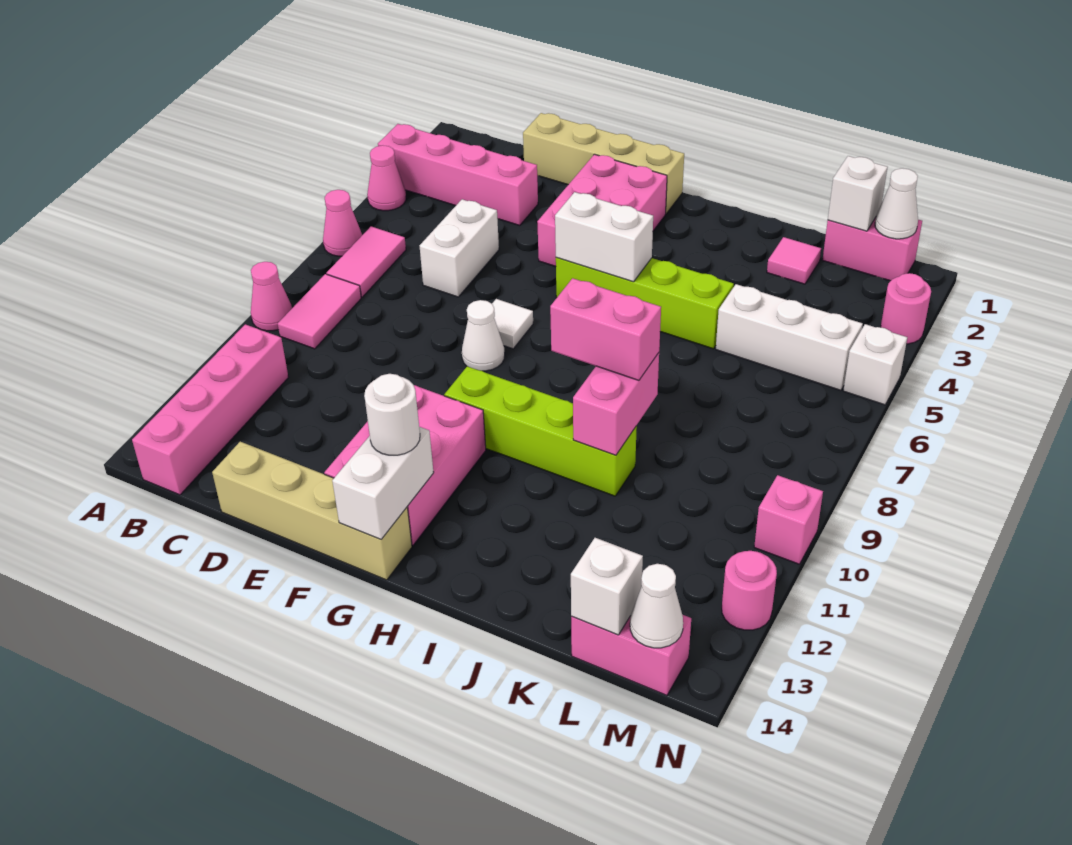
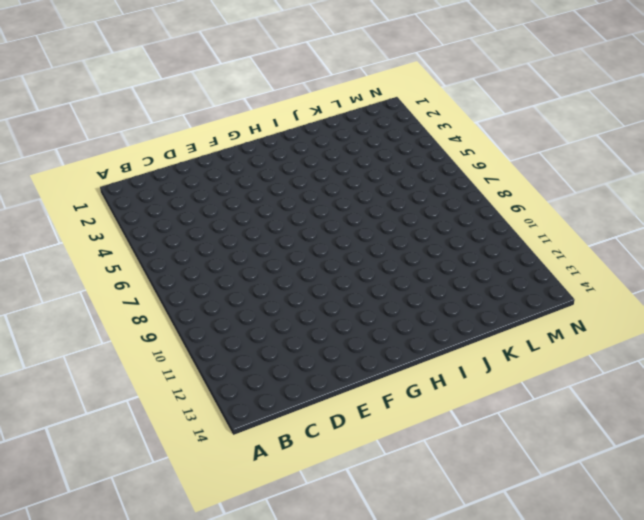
none -> pink brick A3:D3 level 1
none -> pink cone A4 level 1
none -> pink cone A6 level 1
none -> pink cone A9 level 1

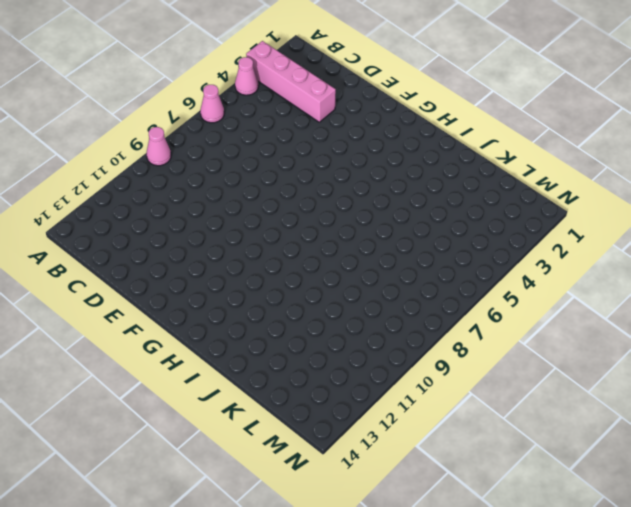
none -> pink tile B6:B7 level 1
none -> pink tile B8:B9 level 1
none -> pink brick B11:B14 level 1
none -> tan brick D1:G1 level 1

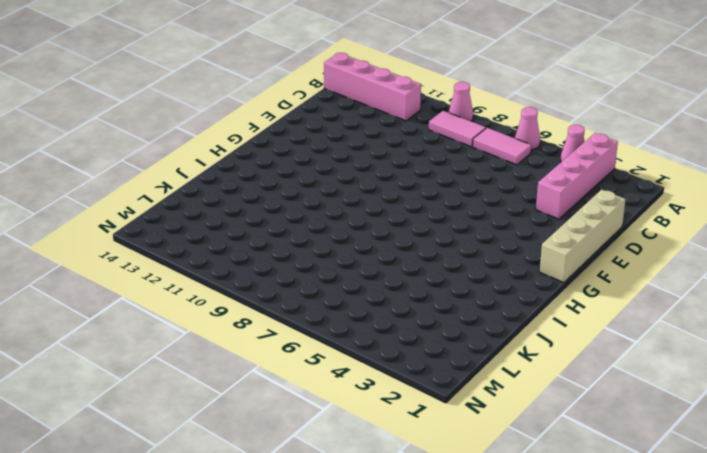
none -> white brick D5:D6 level 1
none -> tan brick D14:G14 level 1
none -> pink brick F2:G4 level 1
none -> white tile F7 level 1

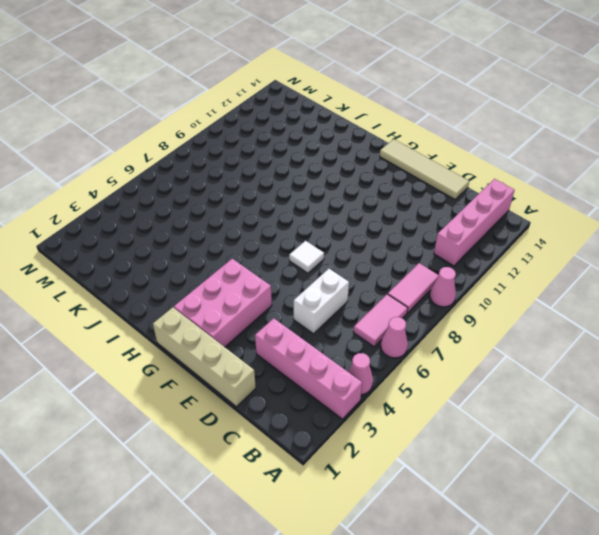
tan tile D14:G14 level 1 -> tan brick D14:G14 level 1
none -> white cone F8 level 1
none -> pink brick F11:G13 level 1
none -> lime brick G5:J5 level 1
none -> lime brick G10:J10 level 1

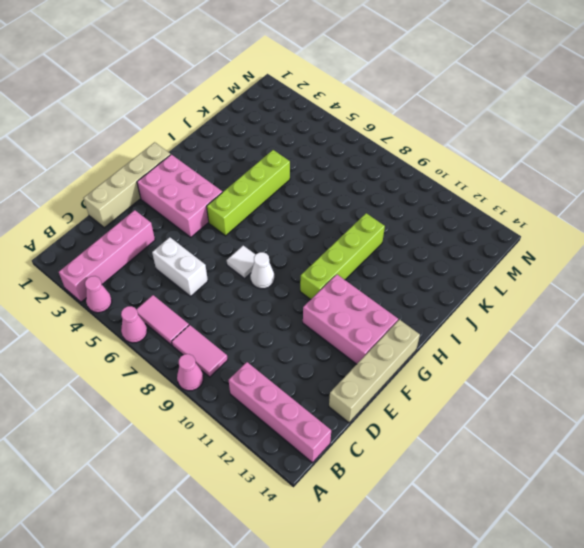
none -> pink tile K2 level 1
none -> white brick K5:M5 level 1
none -> pink brick L1:M1 level 1
none -> pink brick L14:M14 level 1

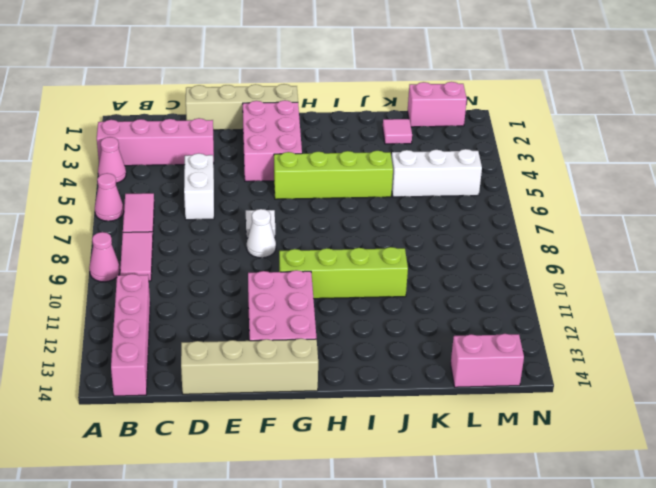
none -> pink round brick N3 level 1
none -> white brick N5 level 1
none -> pink brick N10 level 1
none -> pink round brick N12 level 1

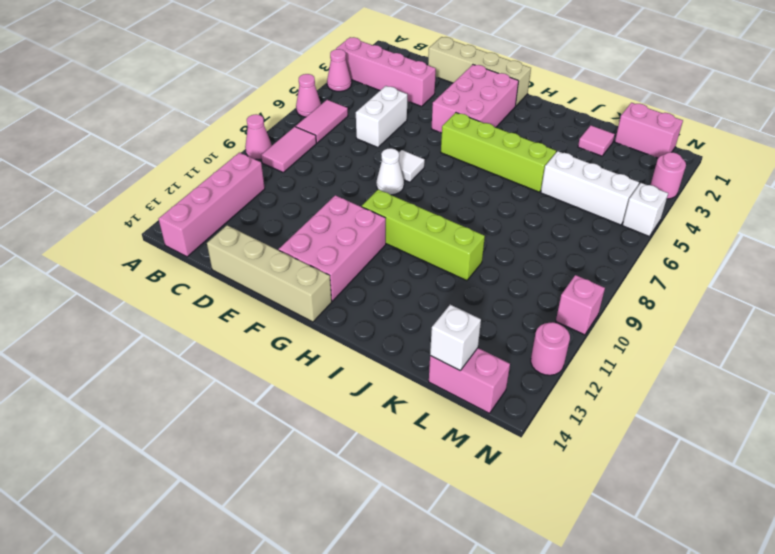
none -> white brick G5:H5 level 2
none -> white brick G13:G14 level 2
none -> pink brick J9:J10 level 2
none -> white brick L1 level 2

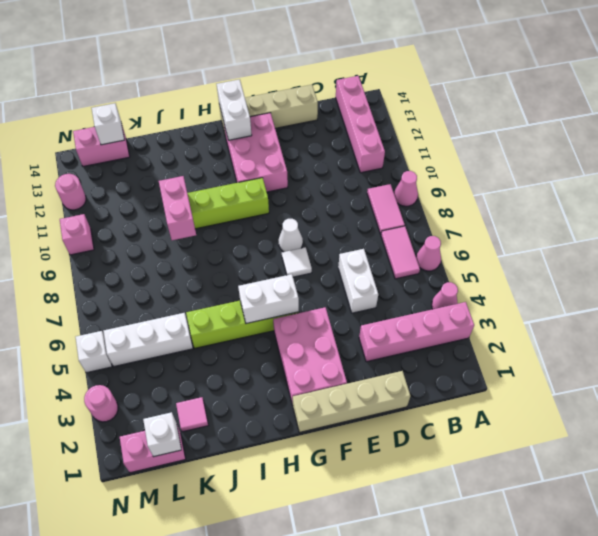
none -> white cone M1 level 2
none -> white cone M14 level 2
none -> white round brick G13 level 3
none -> pink brick I9:J9 level 3

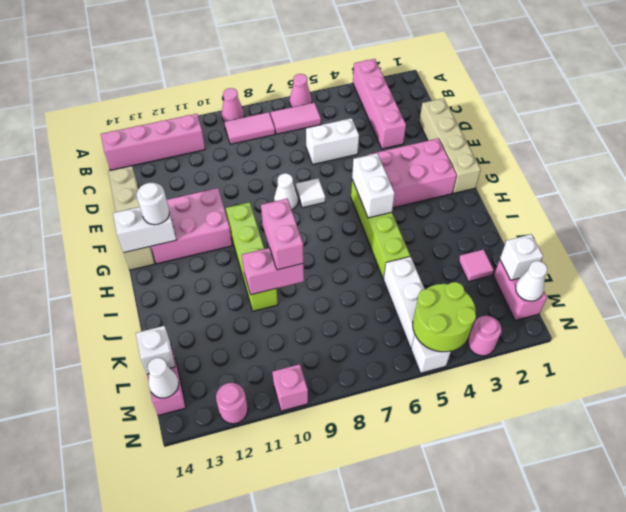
lime round brick M4:N5 level 2 -> none
none -> pink cone A4 level 1

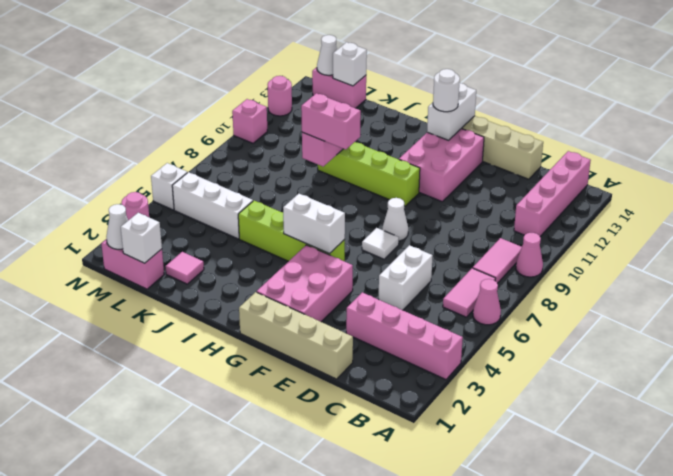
none -> pink cone A4 level 1

